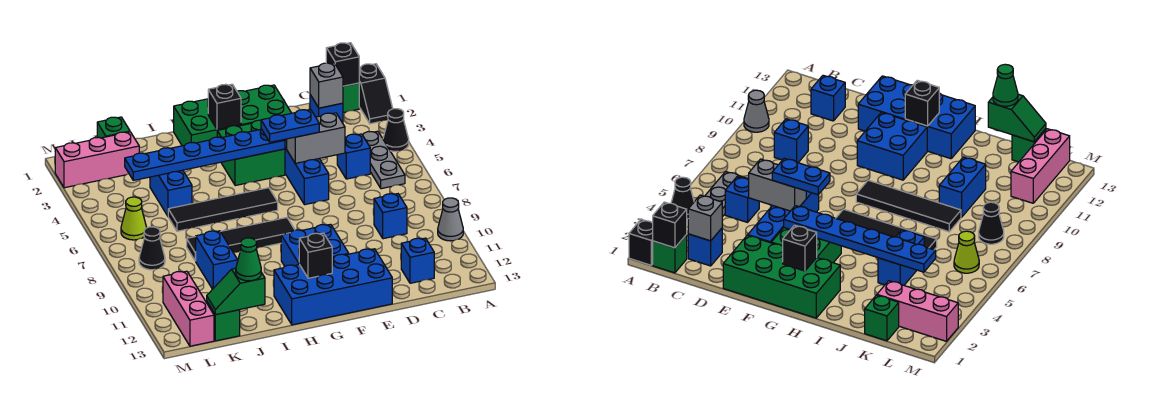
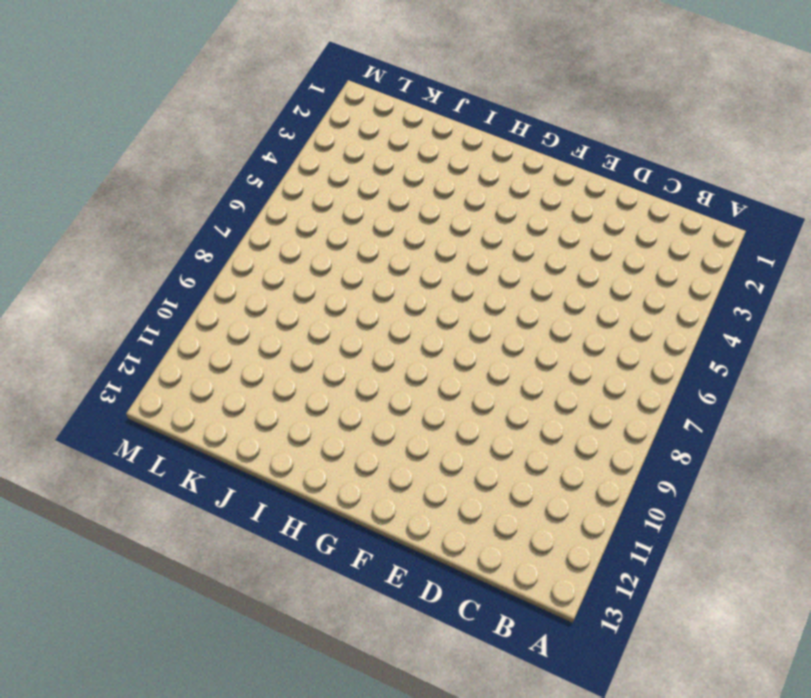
none -> black slope A1:A2 level 1 top 1
none -> black cone A4 level 1
none -> grey cone A10 level 1
none -> green brick B1 level 1

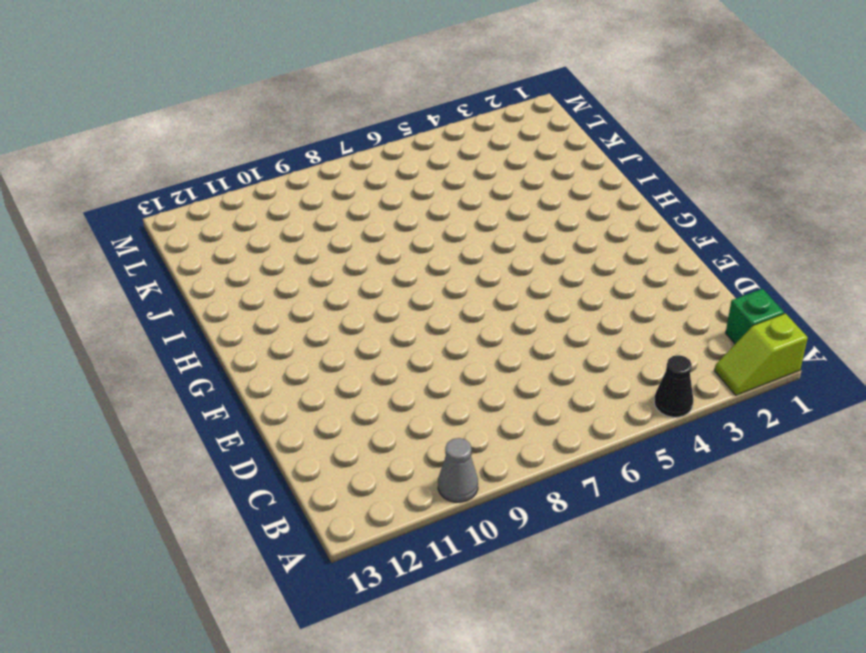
lime slope A1:A2 level 1 top 1 -> black slope A1:A2 level 1 top 1
none -> grey plate B4:B6 level 1
none -> blue brick C2 level 1
none -> blue brick C5 level 1
none -> blue brick C9 level 1

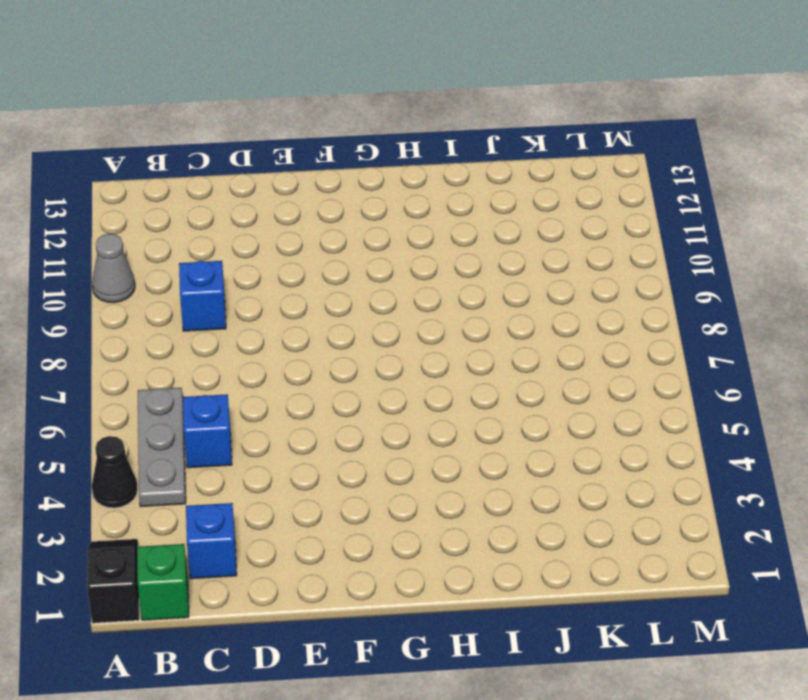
none -> blue brick C12 level 1
none -> green brick E1:H2 level 1
none -> blue brick E3:E6 level 1
none -> blue brick E12:H13 level 1

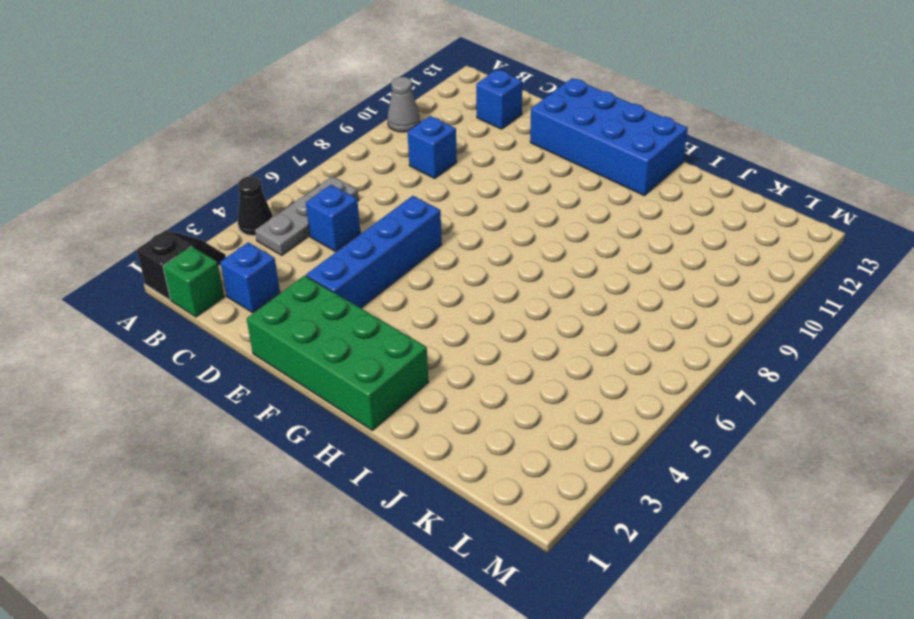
none -> green brick F3:G4 level 1
none -> blue brick F10:G11 level 1
none -> black tile G6:J6 level 1
none -> black tile G8:J8 level 1

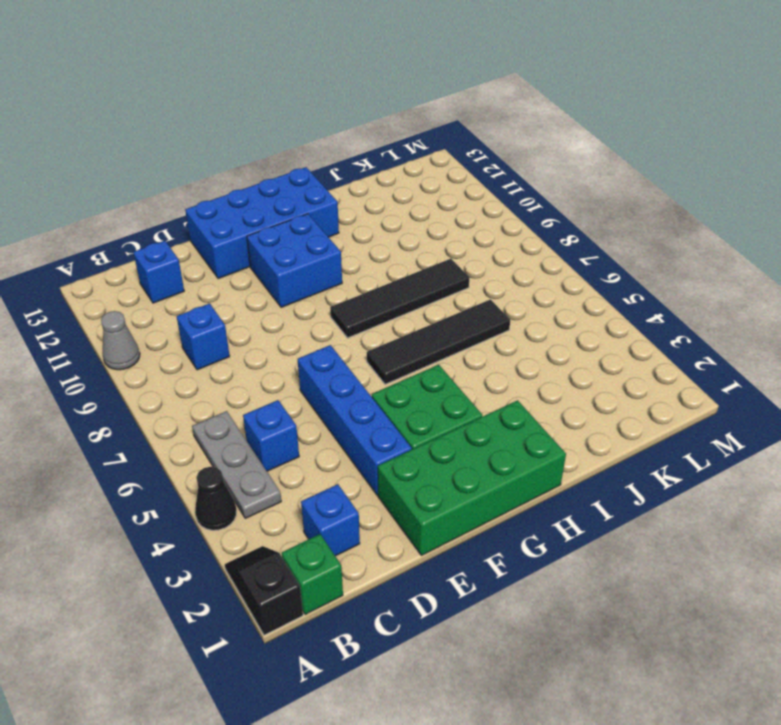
none -> blue brick J4:J5 level 1
none -> blue brick J9:J10 level 1
none -> green brick K1 level 1
none -> pink brick K2:M2 level 1

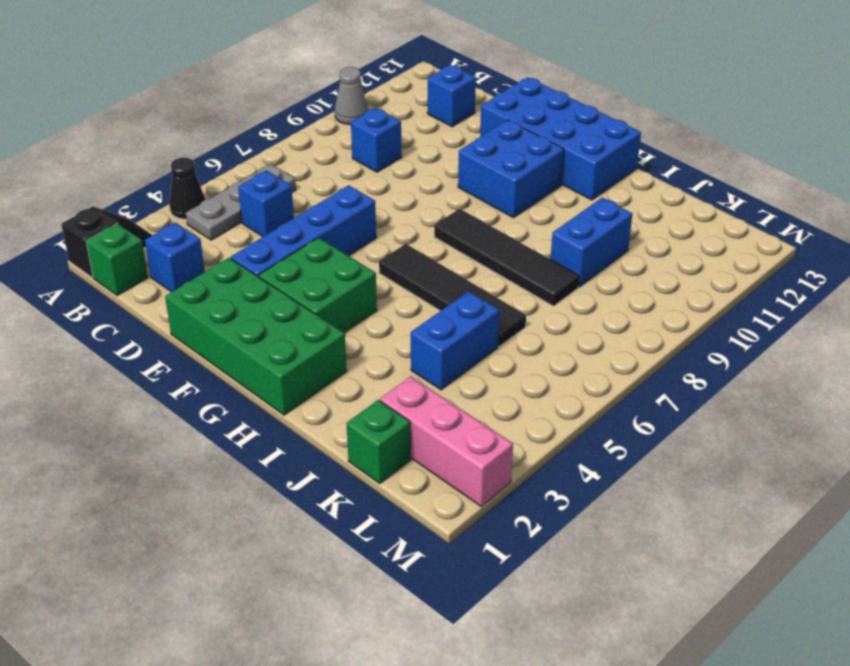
none -> green brick K13 level 1
none -> lime cone L6 level 1
none -> black cone L8 level 1
none -> pink brick L11:L13 level 1

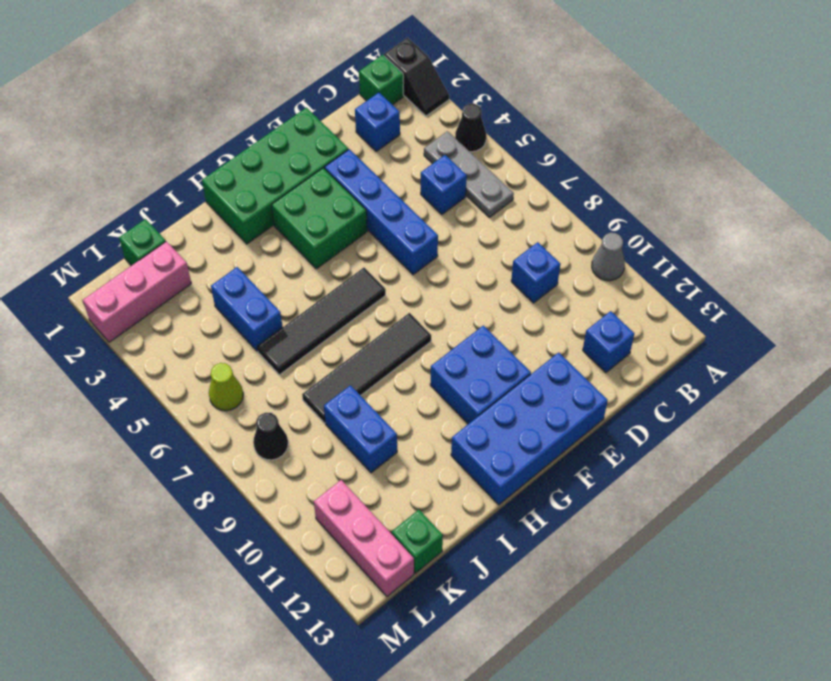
none -> black brick B1 level 2
none -> grey brick C2 level 2
none -> grey brick D5:E5 level 2
none -> blue plate F4:K4 level 2

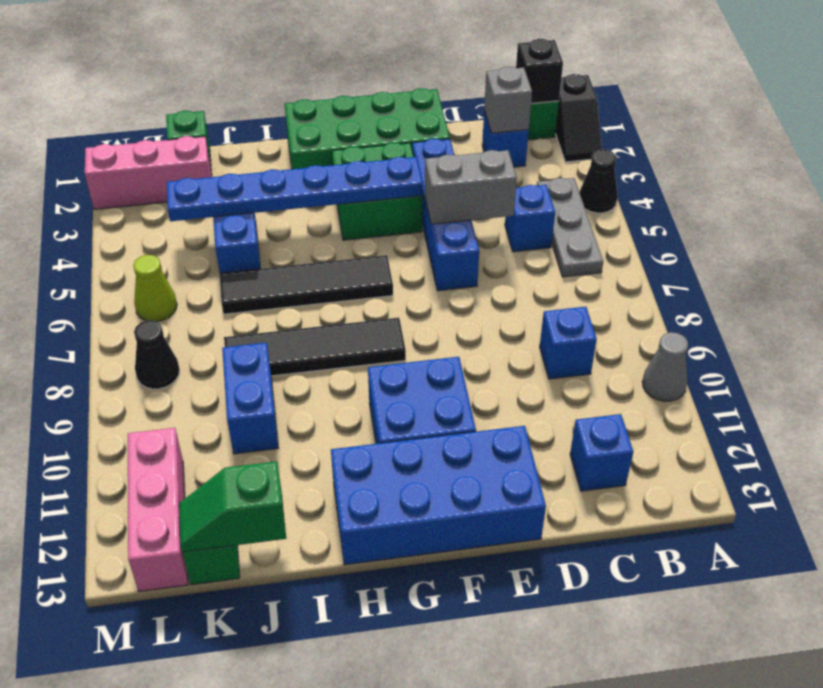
none -> black brick G2 level 2
none -> black brick G12 level 2
none -> blue plate E5:F5 level 3
none -> green cone J13 level 3

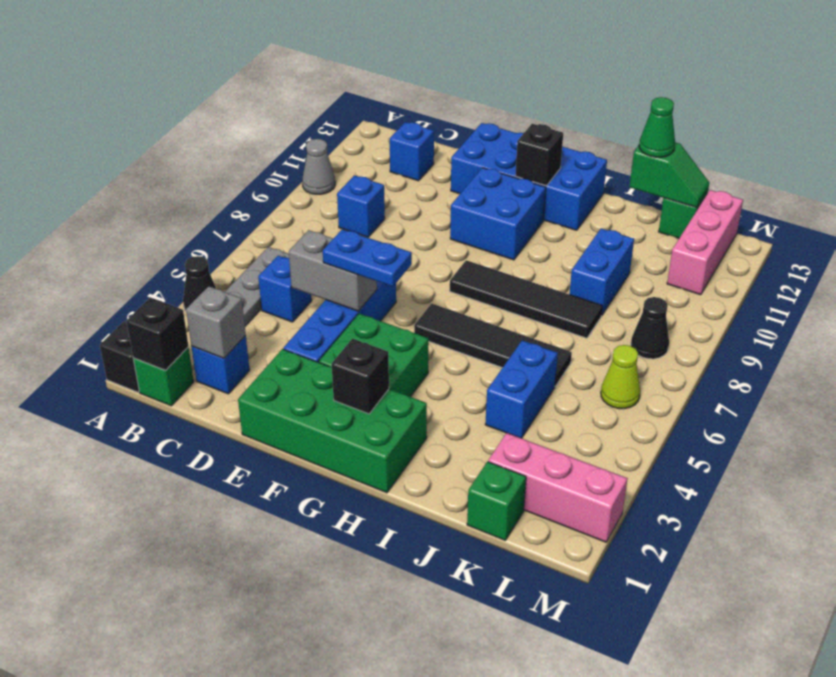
none -> blue plate F4:K4 level 2

